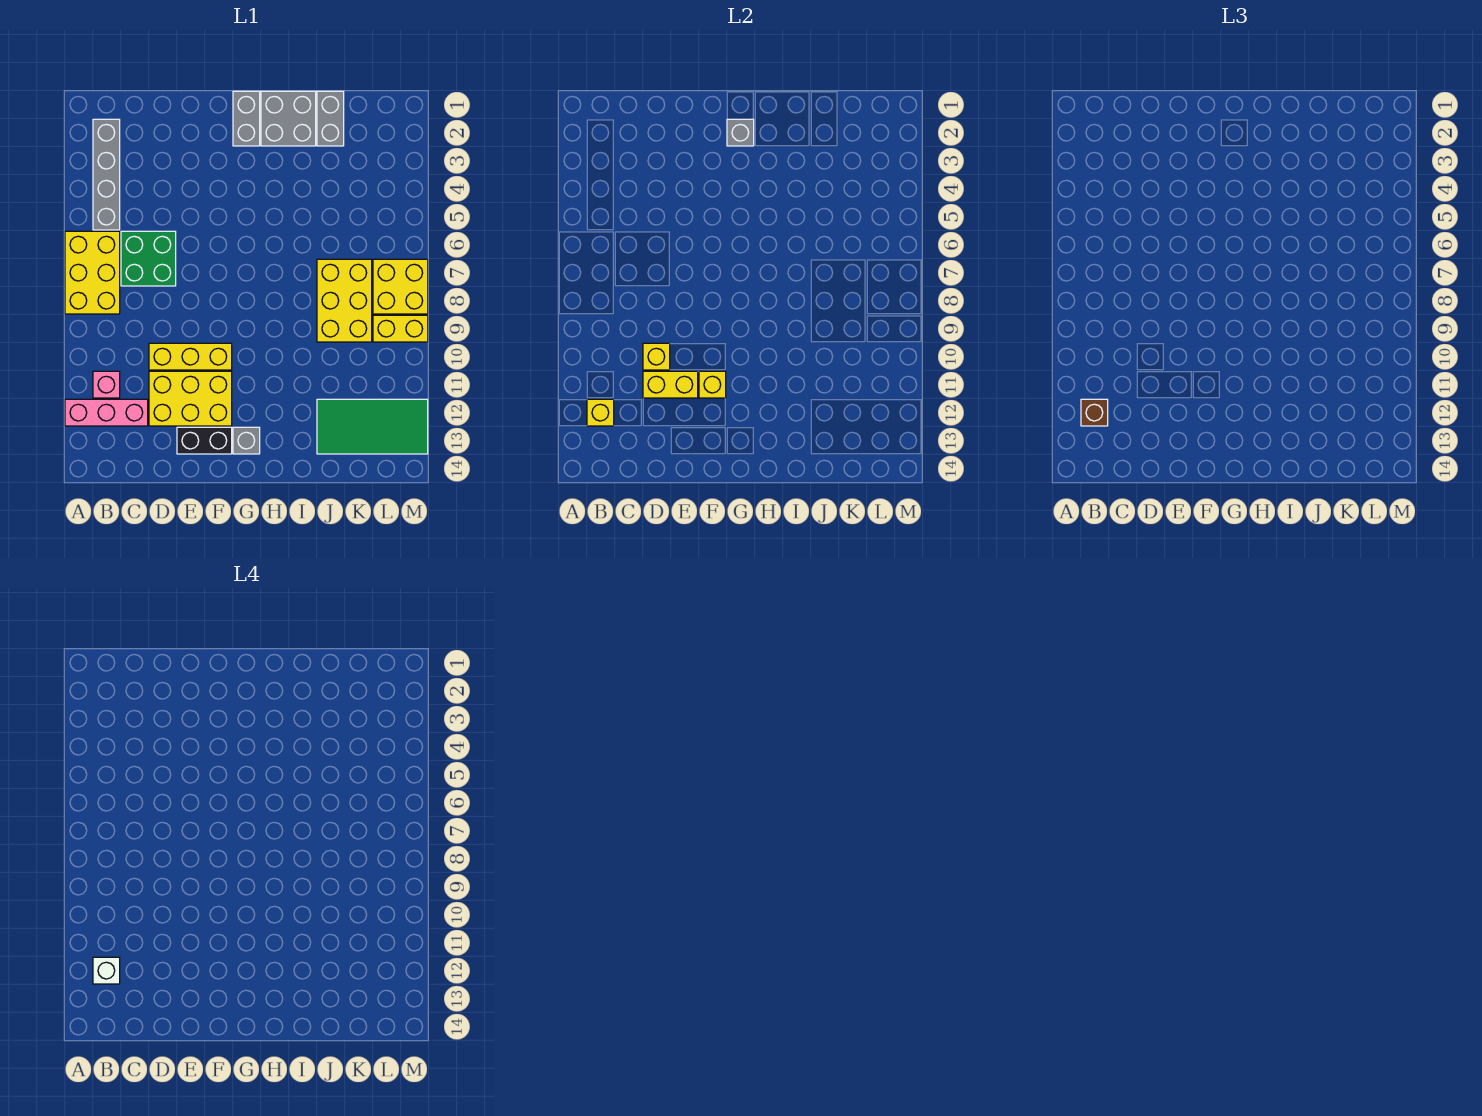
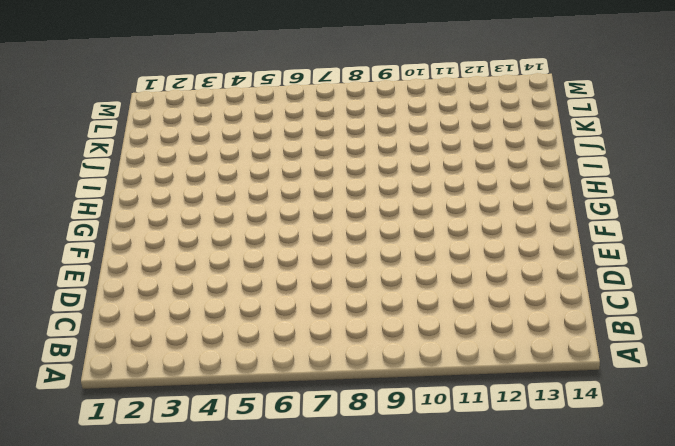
none -> yellow brick A6:B8 level 1
none -> pink brick A12:C12 level 1
none -> grey brick B2:B5 level 1

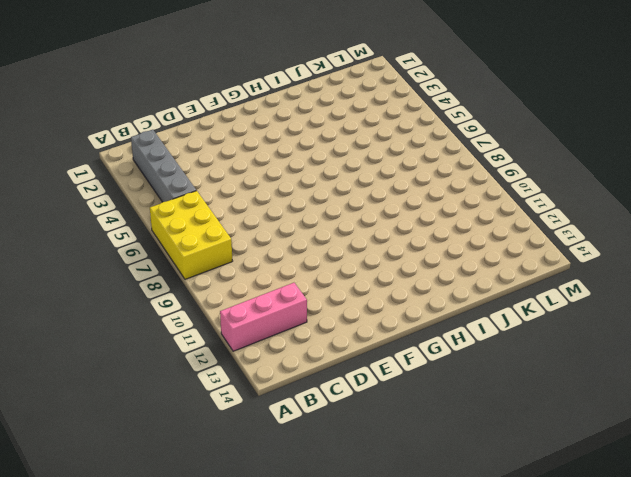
none -> pink brick B11 level 1
none -> green brick C6:D7 level 1
none -> yellow brick D10:F10 level 1

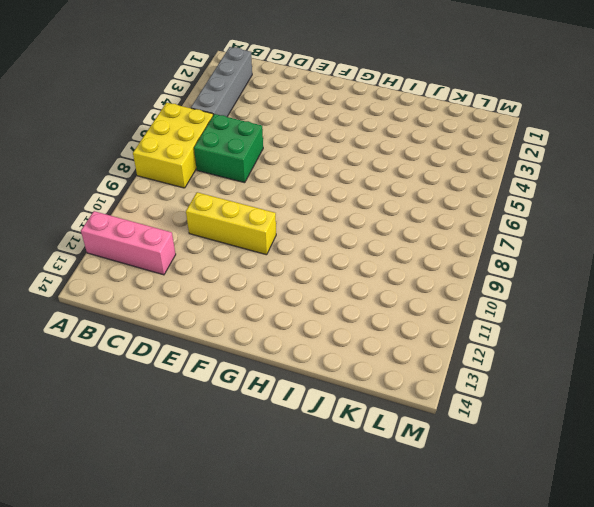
none -> pink brick B11 level 1
none -> yellow brick D11:F12 level 1
none -> black brick E13:F13 level 1

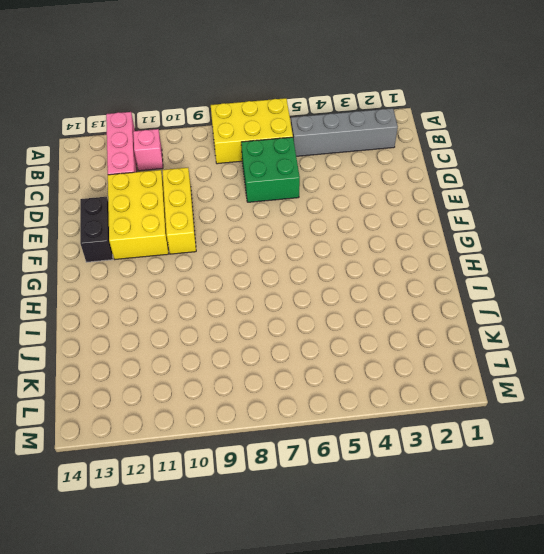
none -> grey brick G1:G2 level 1
none -> grey brick G13 level 1
none -> grey brick H1:I2 level 1

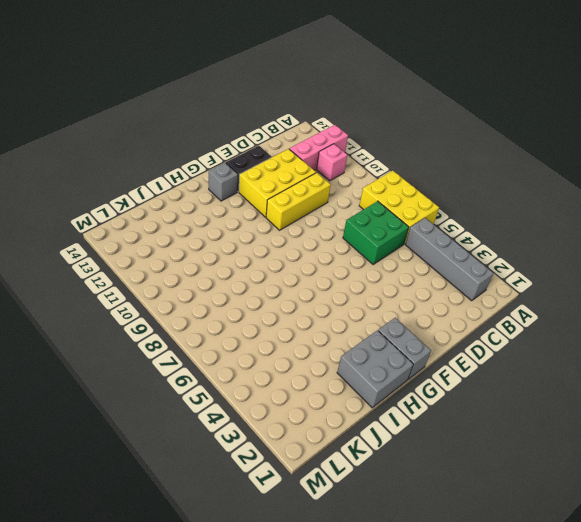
none -> grey brick J1:J2 level 1
none -> yellow brick J7:K9 level 1
none -> green tile J12:M13 level 1

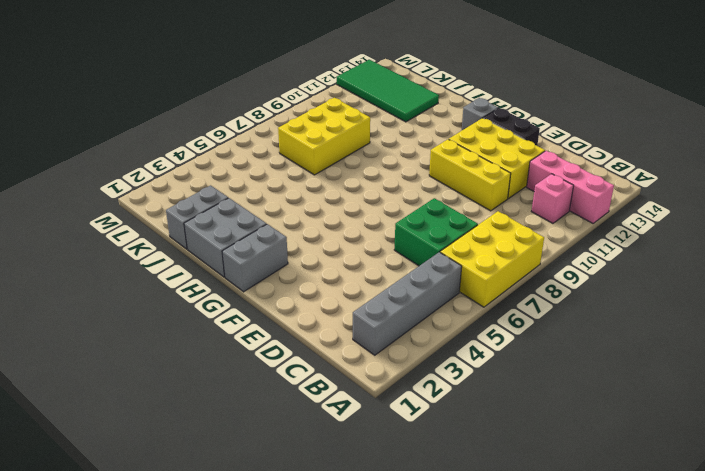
none -> yellow brick L7:M8 level 1
none -> yellow brick L9:M9 level 1
none -> yellow brick B12 level 2

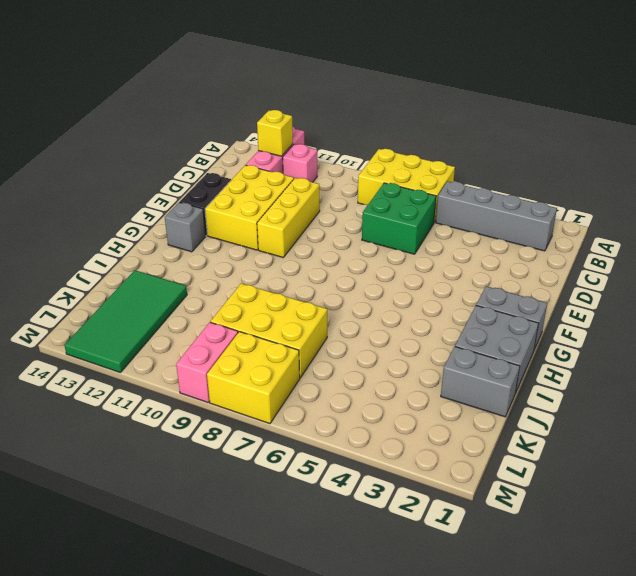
pink brick L9:M9 level 1 -> yellow brick L9:M9 level 1
none -> yellow brick D10 level 2
none -> yellow brick D11:E11 level 2
none -> yellow brick F11 level 2

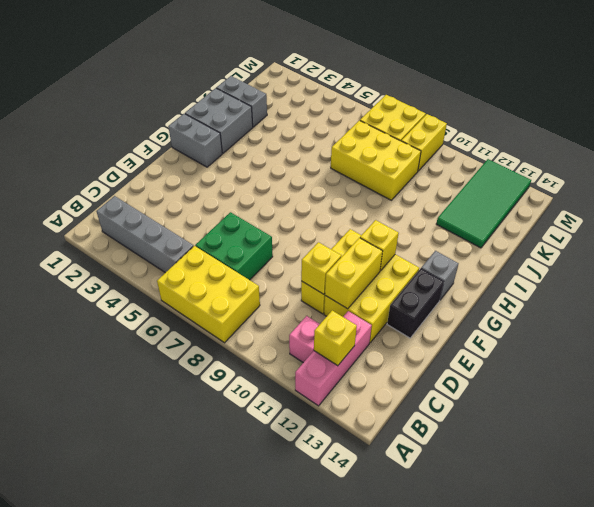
none -> grey brick G2 level 2
none -> brown brick B12 level 3
none -> white brick B12 level 4

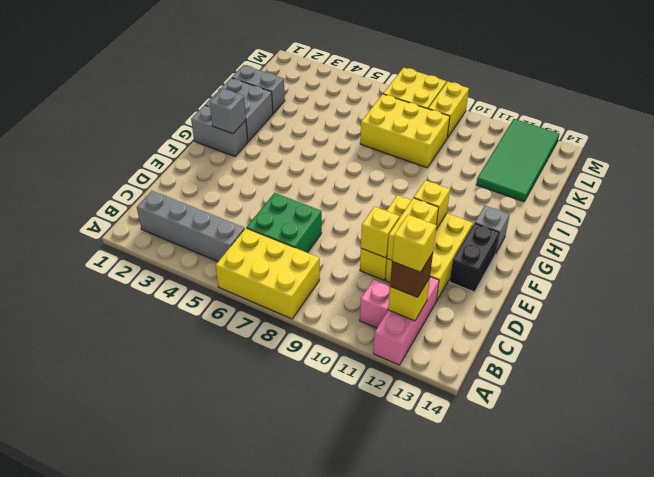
yellow brick B12 level 4 -> white brick B12 level 4

